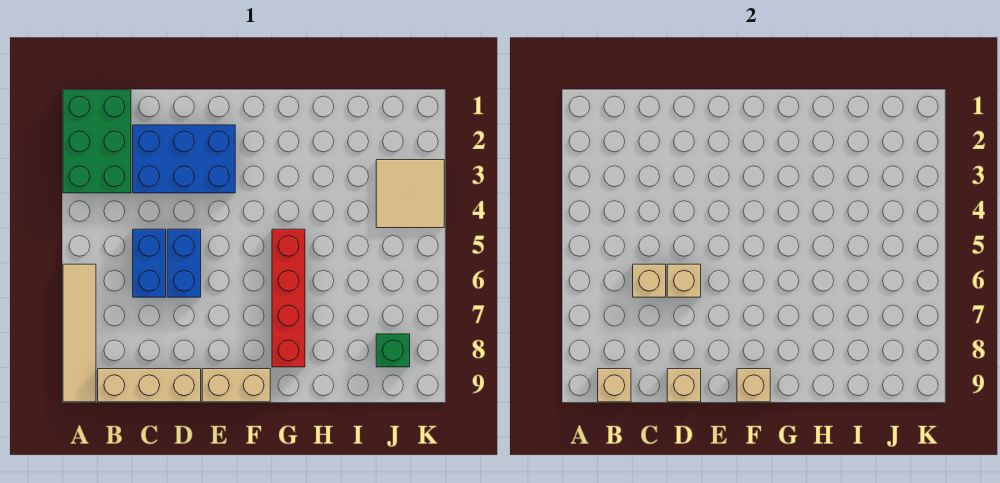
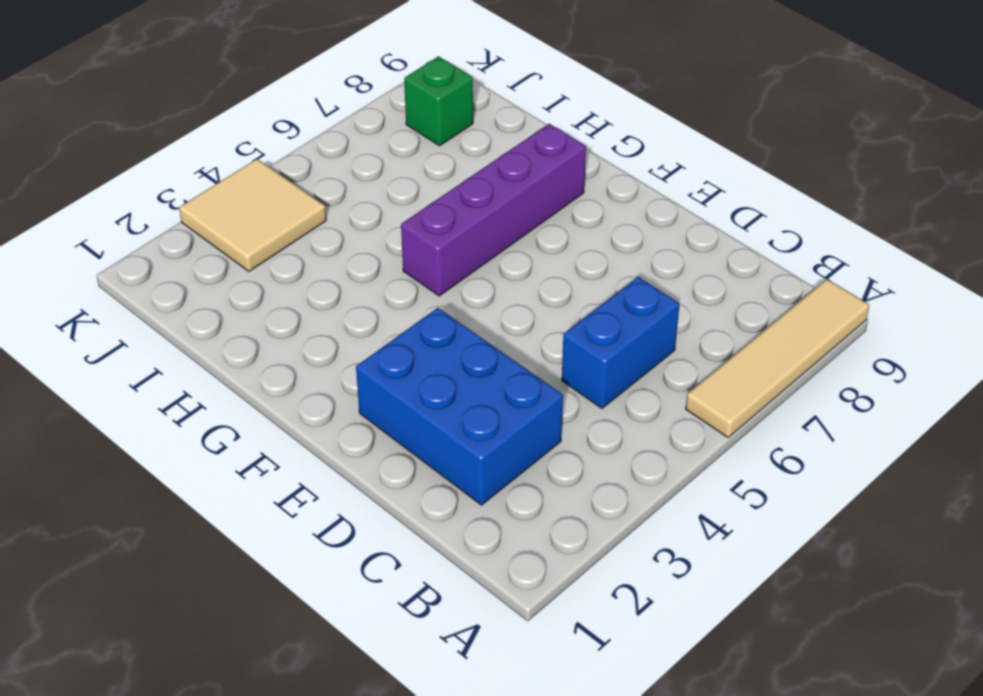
purple brick G5:G8 level 1 -> red brick G5:G8 level 1
none -> green brick A1:B3 level 1
none -> tan brick B9:D9 level 1
none -> blue brick D5:D6 level 1

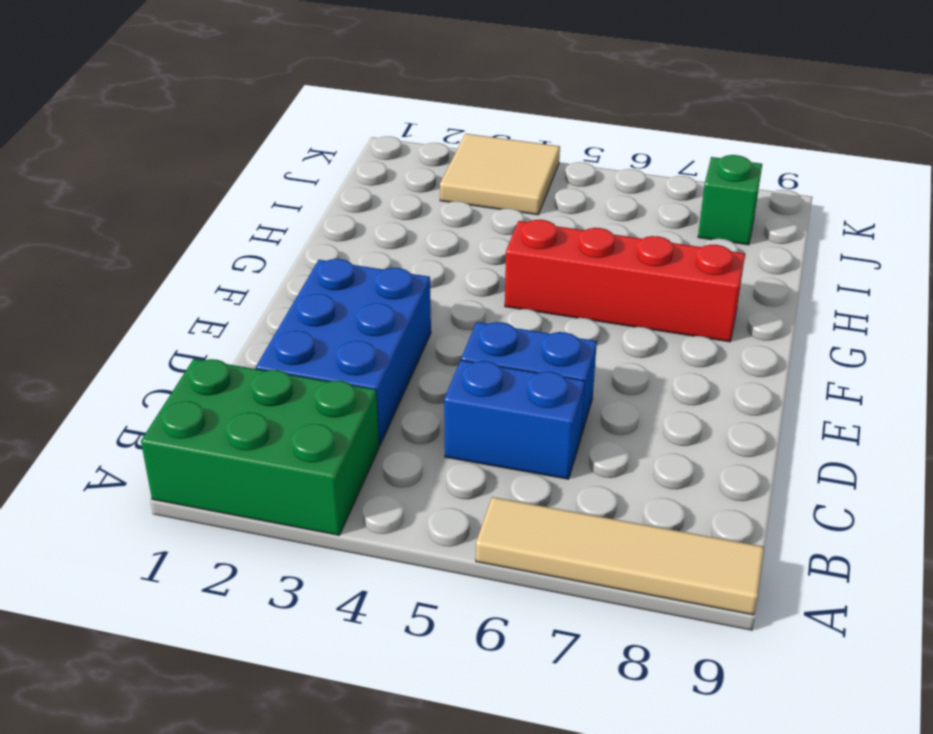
none -> tan brick B9:D9 level 1
none -> tan brick E9:F9 level 1
none -> tan brick B9 level 2

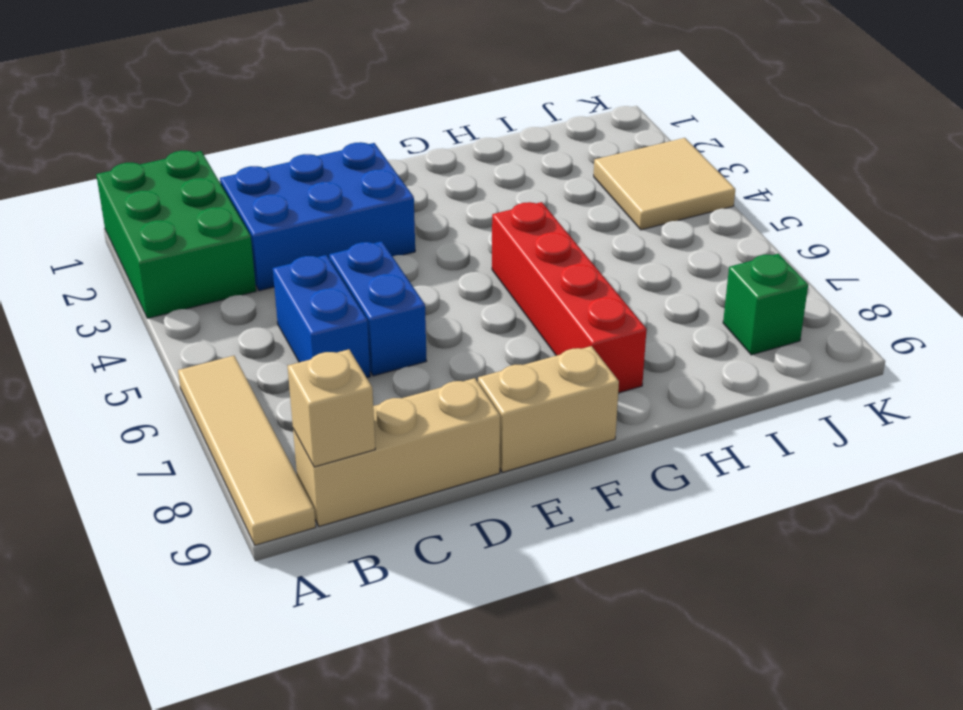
none -> tan brick C6 level 2
none -> tan brick D6 level 2
none -> tan brick D9 level 2

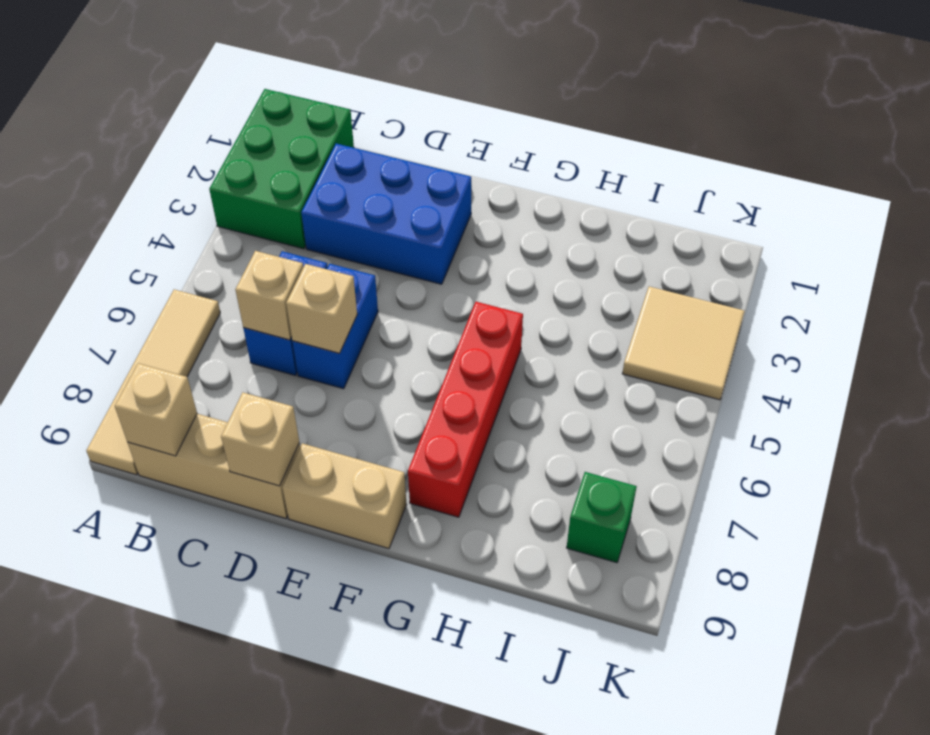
none -> tan brick F9 level 2

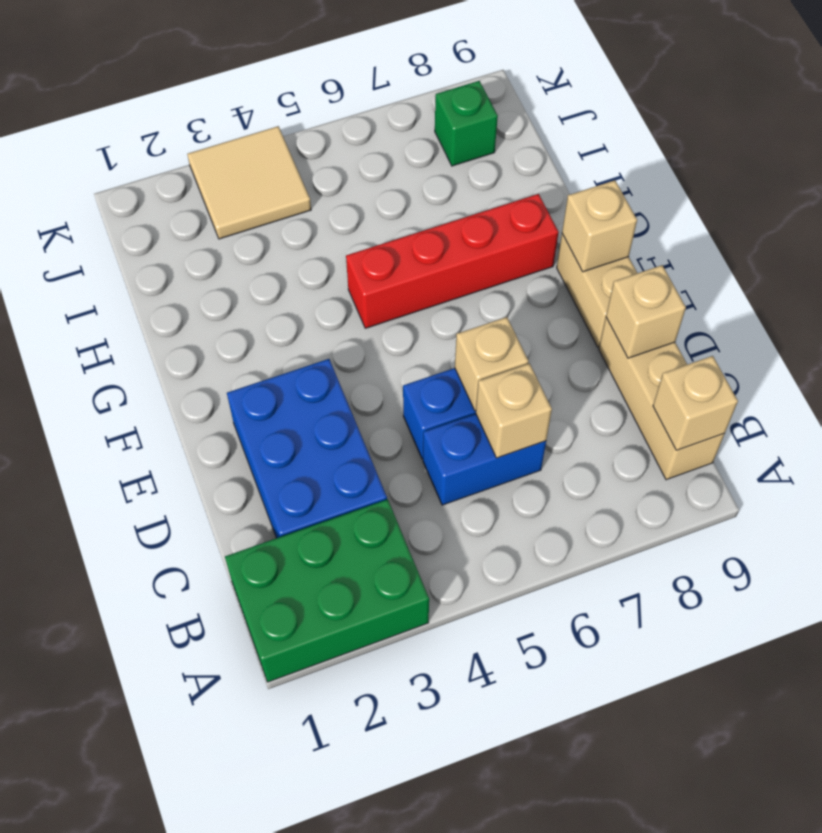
none -> tan tile A6:A9 level 1

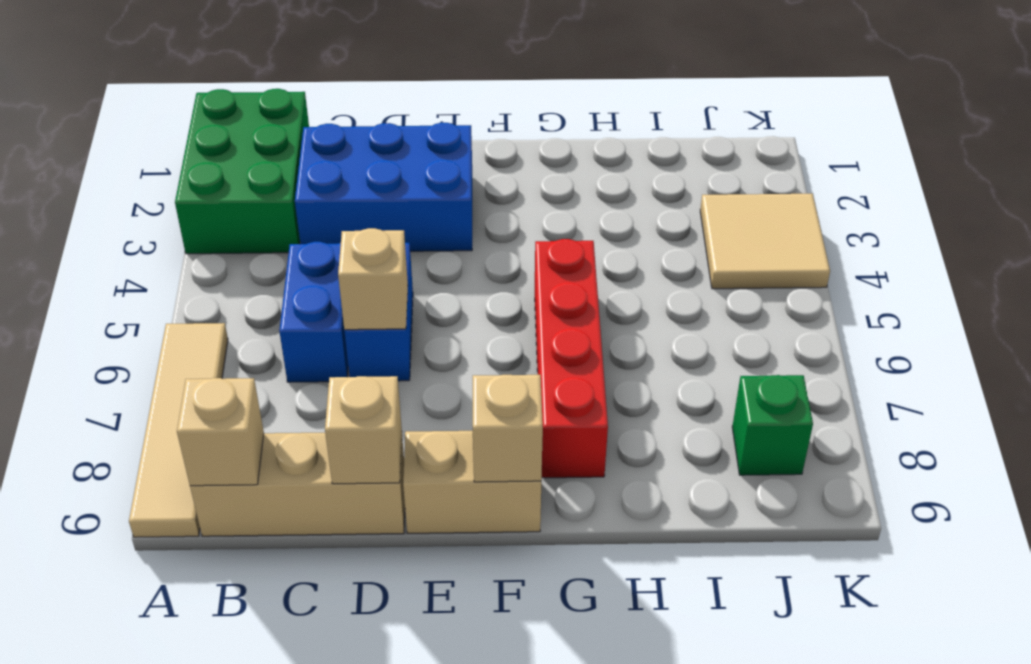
none -> tan brick C6 level 2

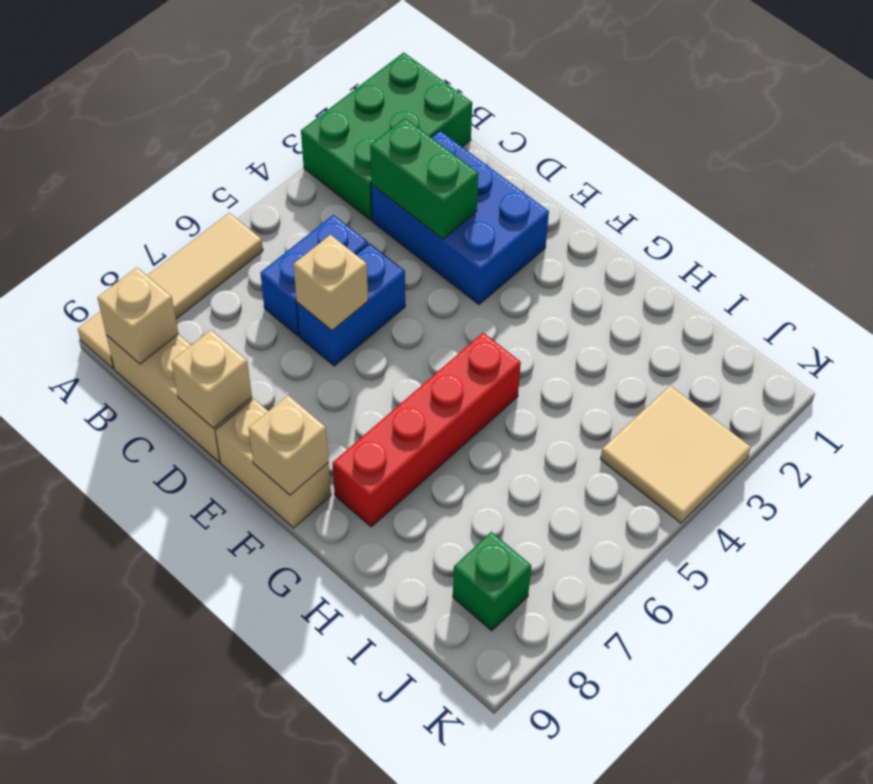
green brick C3:D3 level 2 -> none
none -> tan brick C6 level 2

